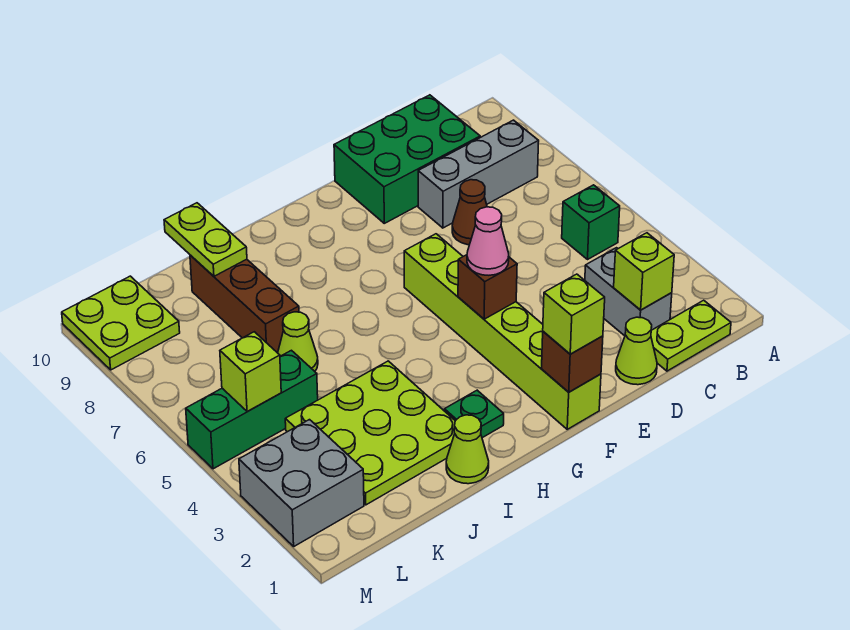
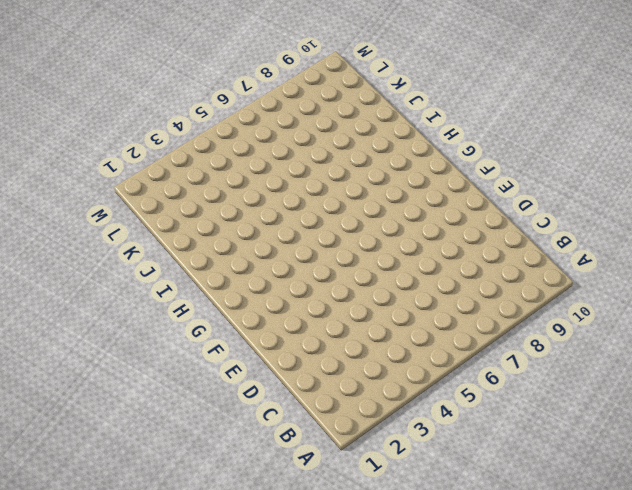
none -> lime plate B1:C1 level 1
none -> green brick B5 level 1
none -> grey brick B8:D8 level 1

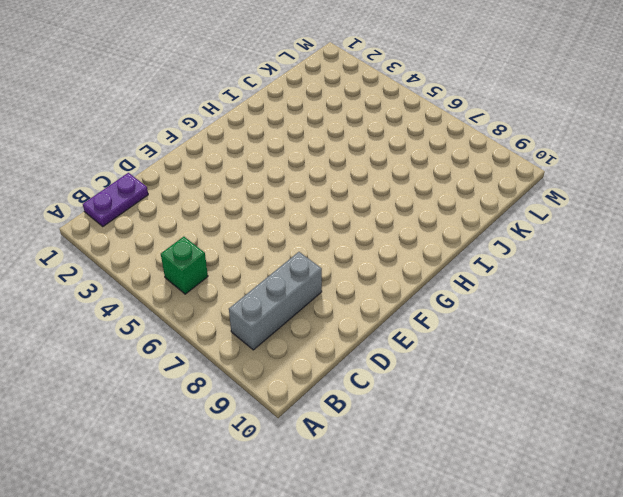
purple plate B1:C1 level 1 -> lime plate B1:C1 level 1
none -> grey brick C2:C3 level 1
none -> green brick C9:E10 level 1
none -> lime cone D1 level 1

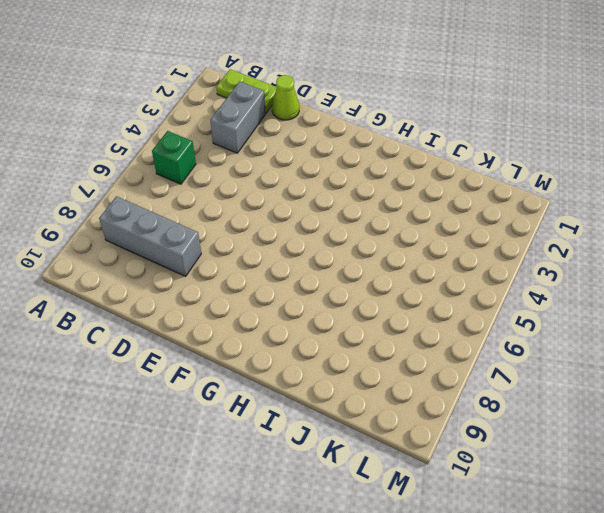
none -> green brick C9:E10 level 1
none -> brown cone D7 level 1
none -> lime brick F1:F6 level 1

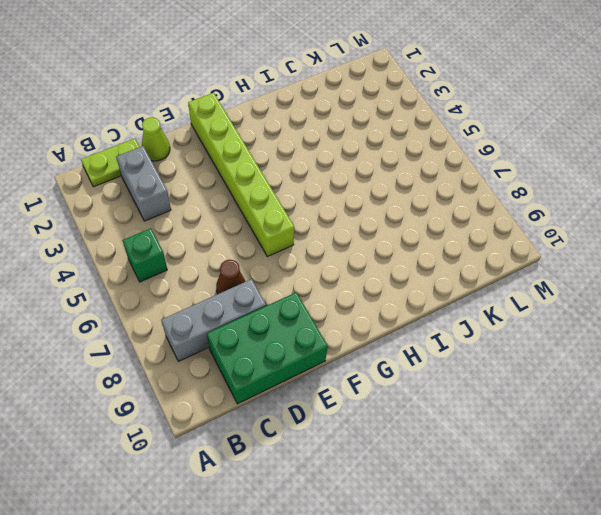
none -> green plate H2 level 1
none -> lime cone I1 level 1
none -> lime plate I2:K4 level 1

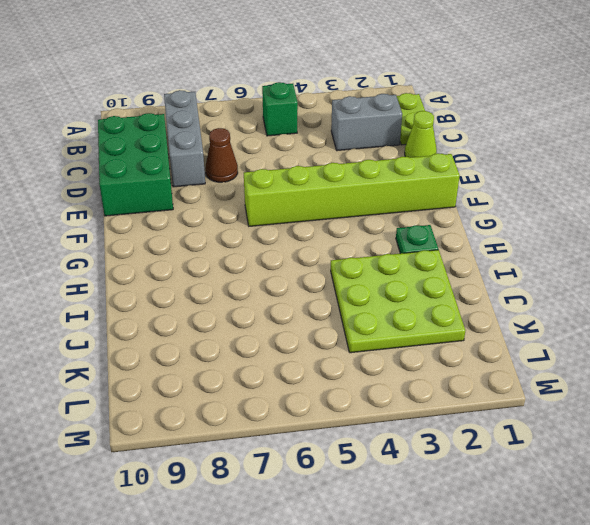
none -> lime cone I1 level 1
none -> lime cone J6 level 1
none -> brown brick J7:J9 level 1

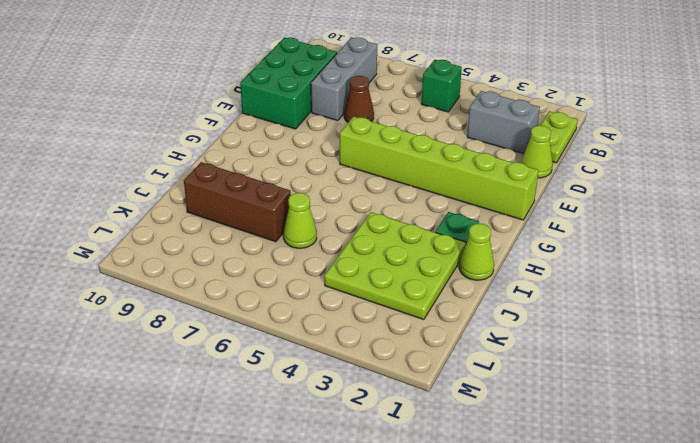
none -> green brick K5:M5 level 1
none -> grey brick L2:M3 level 1
none -> lime plate L9:M10 level 1

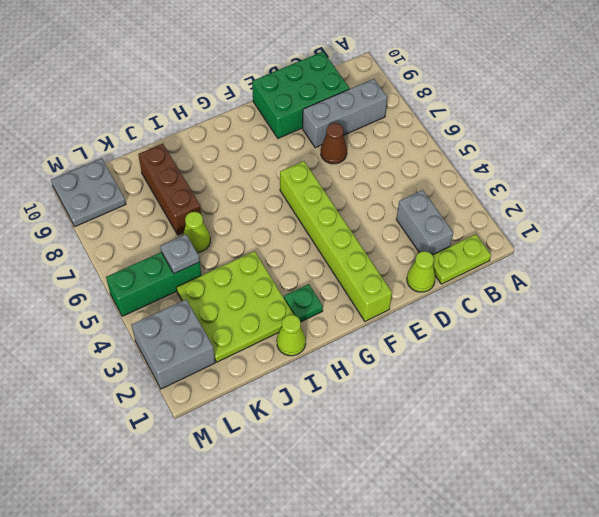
grey plate K5 level 2 -> none
grey plate L9:M10 level 1 -> lime plate L9:M10 level 1
none -> green brick B5 level 1
none -> lime brick C2 level 2
none -> brown brick F1 level 2

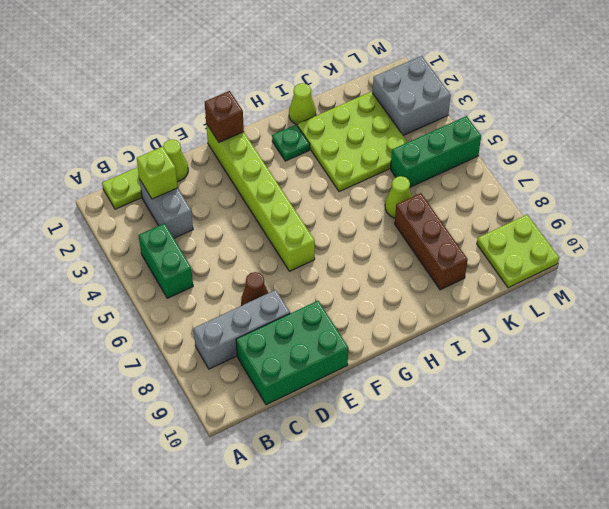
green brick B4:B5 level 1 -> green brick B5 level 1
none -> brown brick F4 level 2
none -> lime plate J9:J10 level 2
none -> lime brick L5 level 2

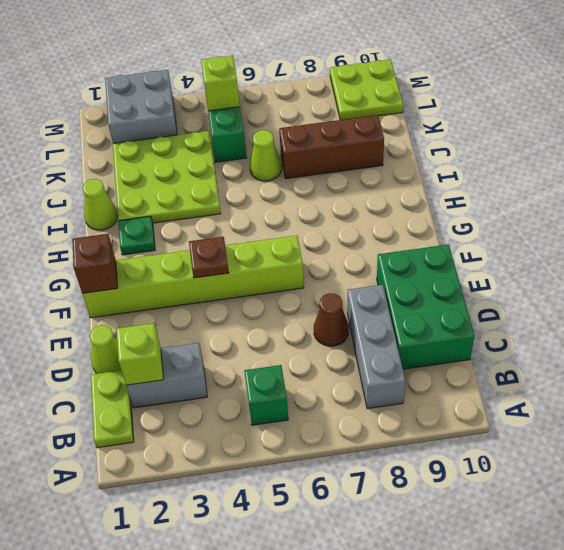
brown plate F4 level 2 -> brown brick F4 level 2
none -> lime plate J9:J10 level 2
none -> lime brick F1 level 3
none -> pink cone F4 level 3

